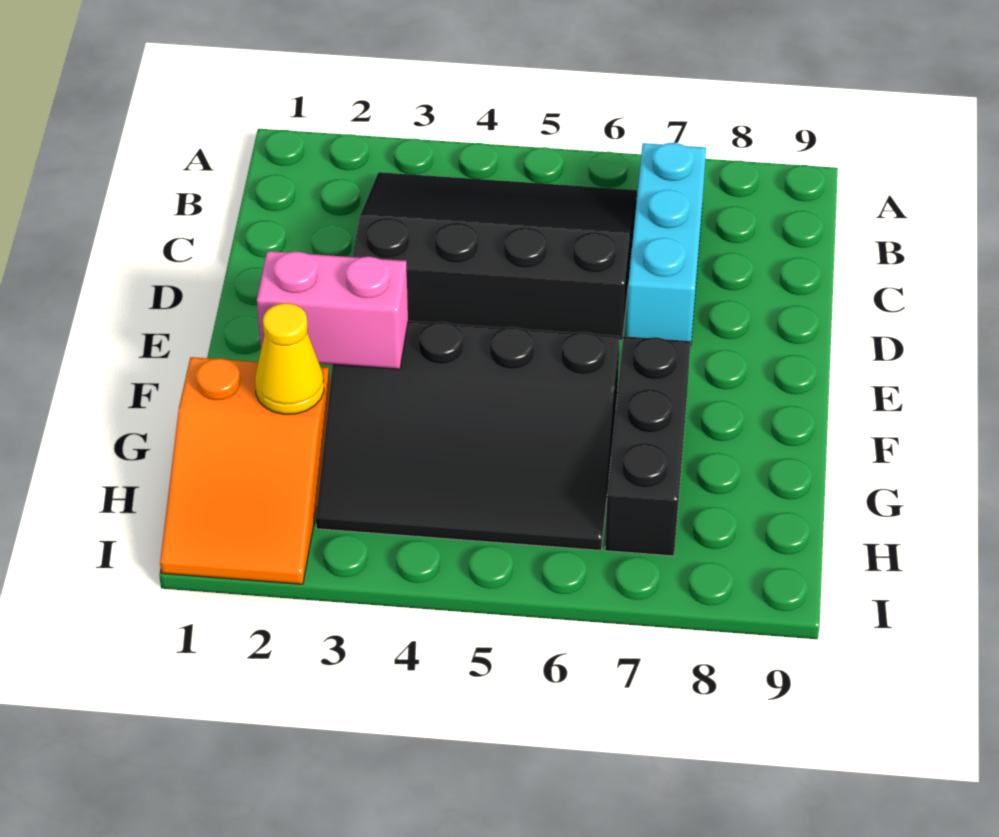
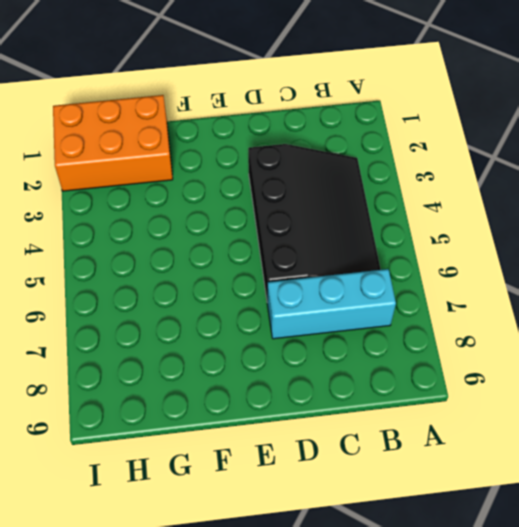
orange brick G1:I2 level 1 -> orange slope G1:I2 level 1 top G
none -> black slope F3:H6 level 1 top F
none -> black brick F7:H7 level 1

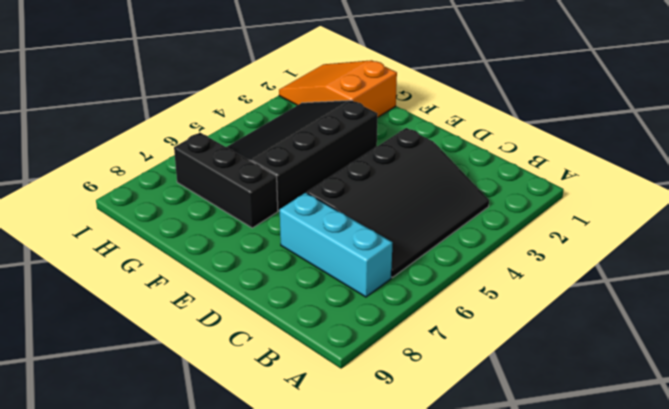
none -> pink brick F2:F3 level 2
none -> yellow cone G2 level 2

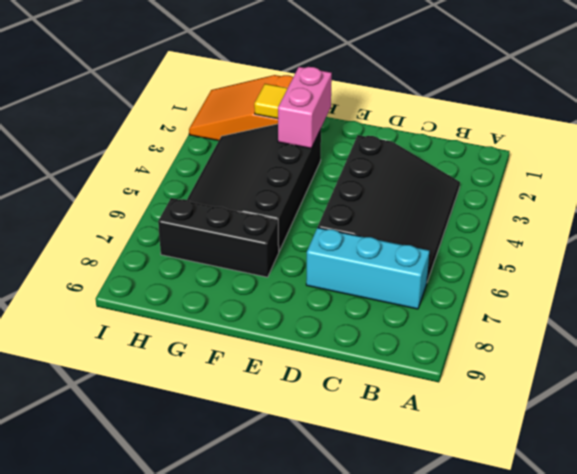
yellow tile G2 level 2 -> yellow cone G2 level 2

